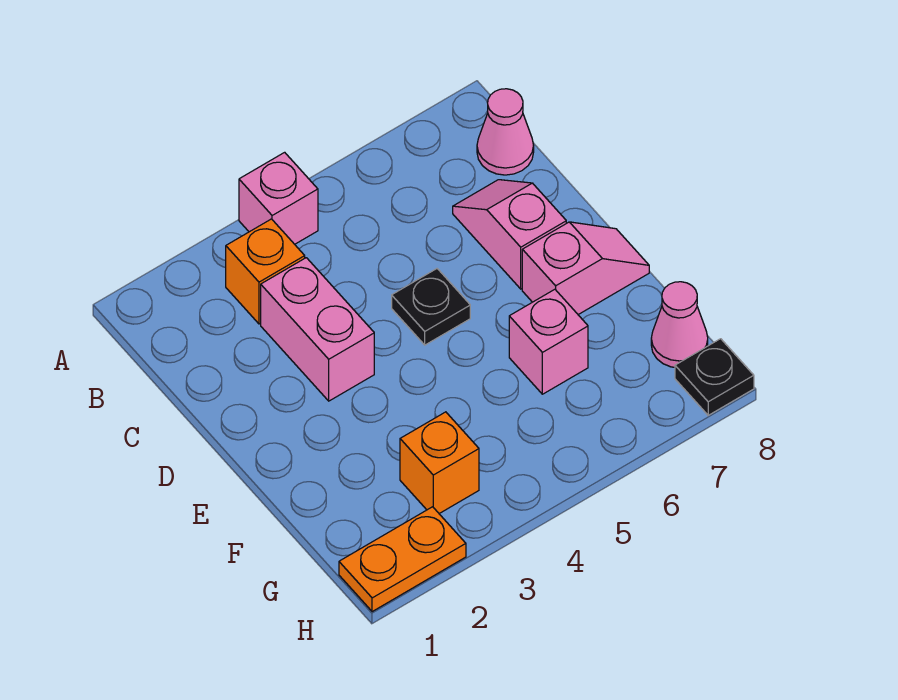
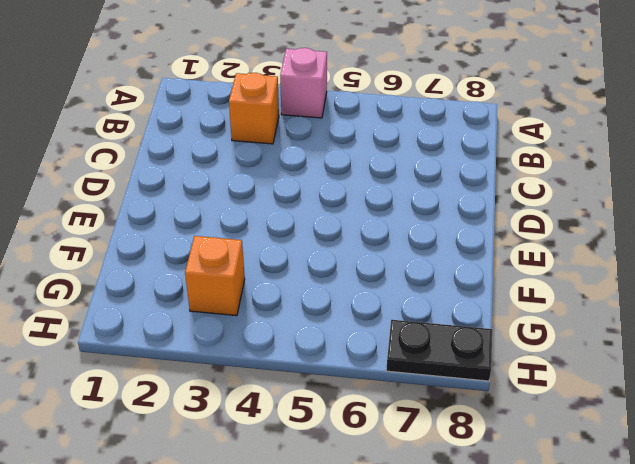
black plate H7:H8 level 1 -> black plate H8 level 1
none -> pink cone B8 level 1
none -> pink brick C3:D3 level 1
none -> pink slope C7:D7 level 1 top D

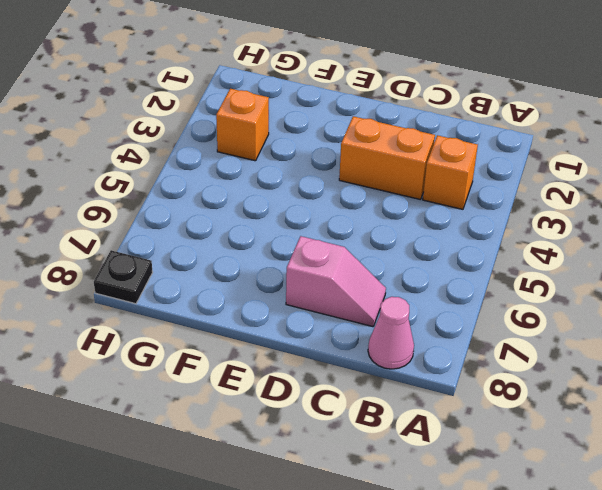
orange brick C3:D3 level 1 -> pink brick C3:D3 level 1
none -> pink brick A4 level 1
none -> black plate D5 level 1
none -> pink slope E7:E8 level 1 top 7

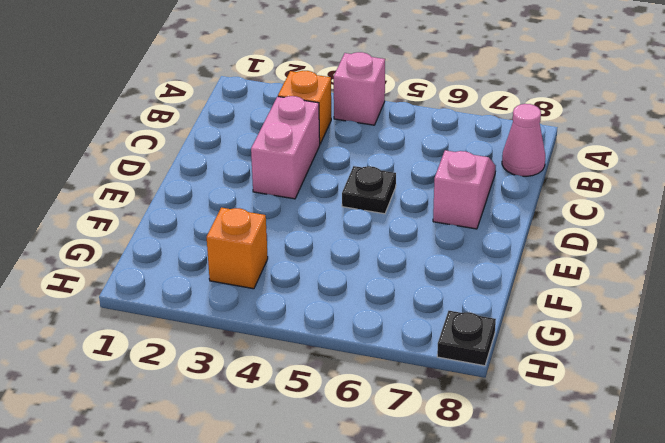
none -> pink slope E7:E8 level 1 top 7
none -> pink brick F6 level 1
none -> pink cone G8 level 1

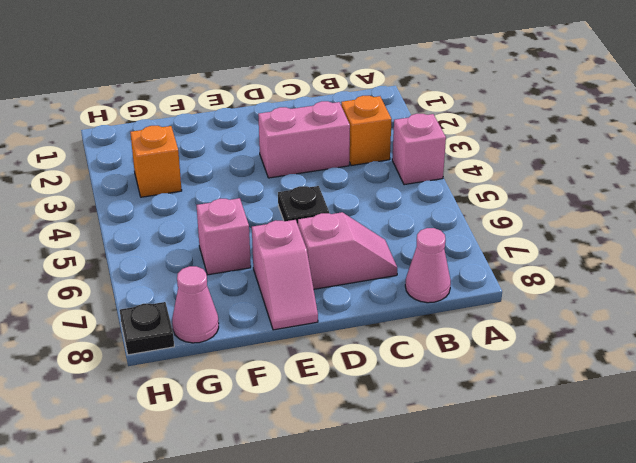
none -> orange plate H1:H2 level 1

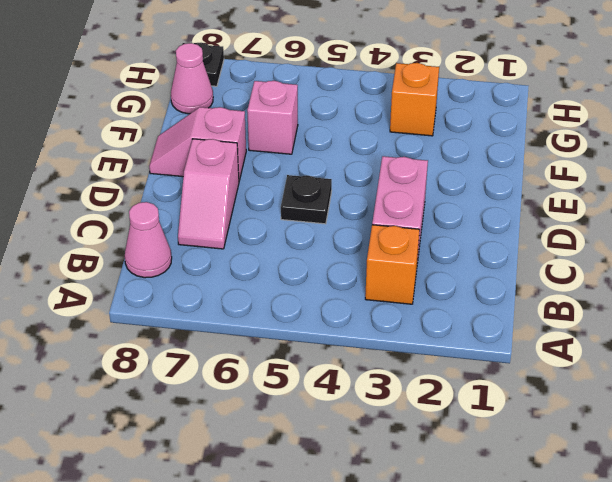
none -> pink brick A4 level 1
none -> orange plate H1:H2 level 1

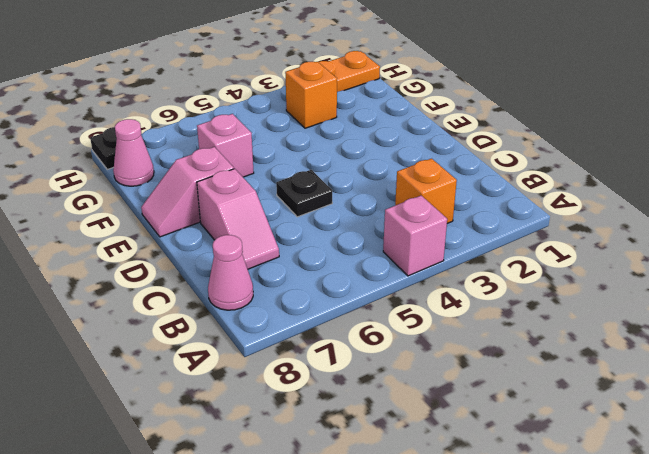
none -> pink brick C3:D3 level 1

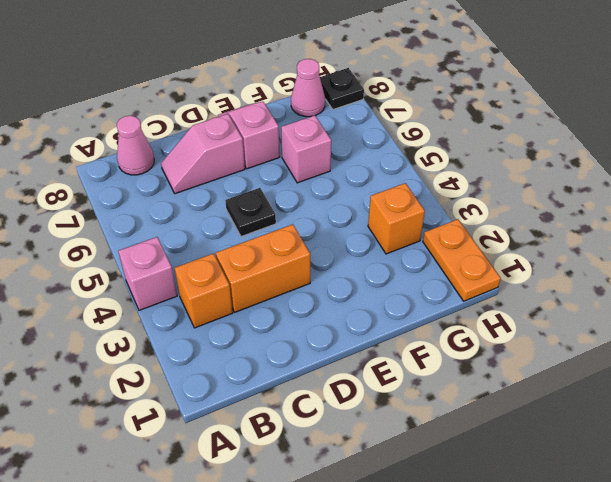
orange brick C3:D3 level 1 -> pink brick C3:D3 level 1

